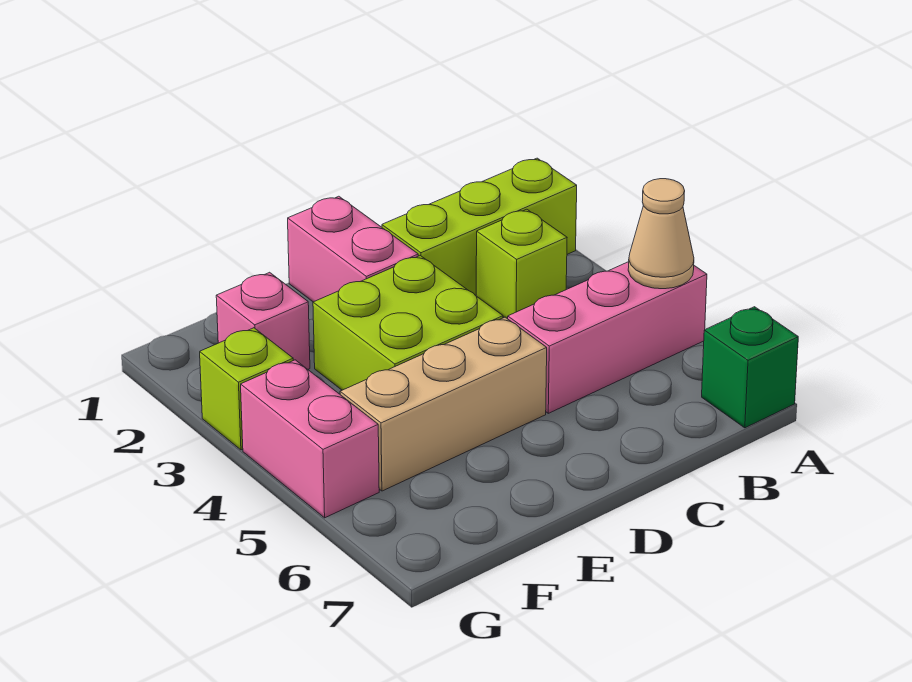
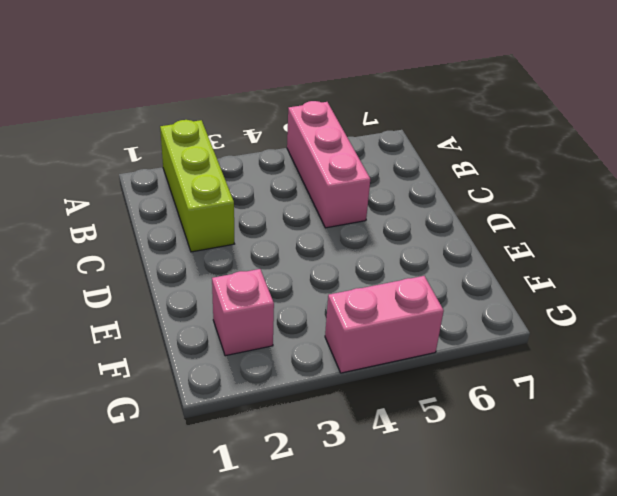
none -> green brick A7 level 1
none -> lime brick B3 level 1

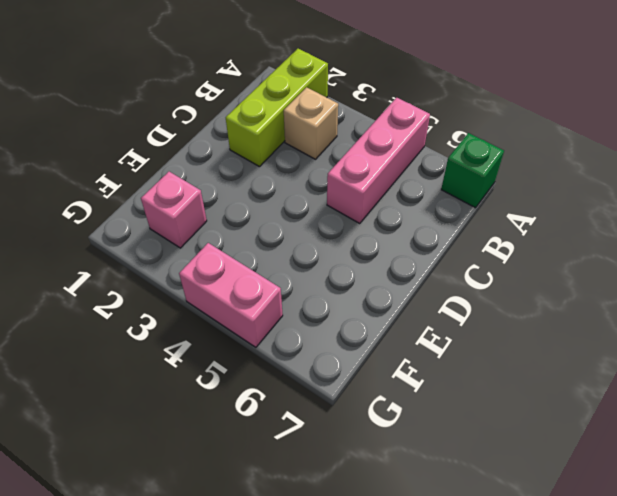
tan brick B3 level 1 -> lime brick B3 level 1
none -> pink brick D1:D2 level 1
none -> lime brick D3:E4 level 1

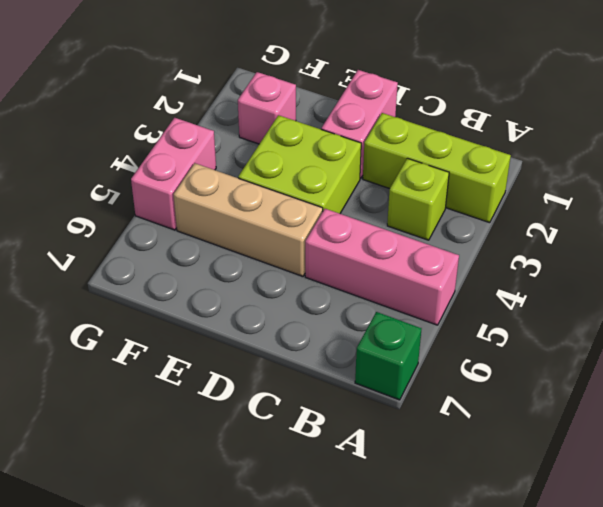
none -> lime brick G3 level 1
none -> tan cone A5 level 2

